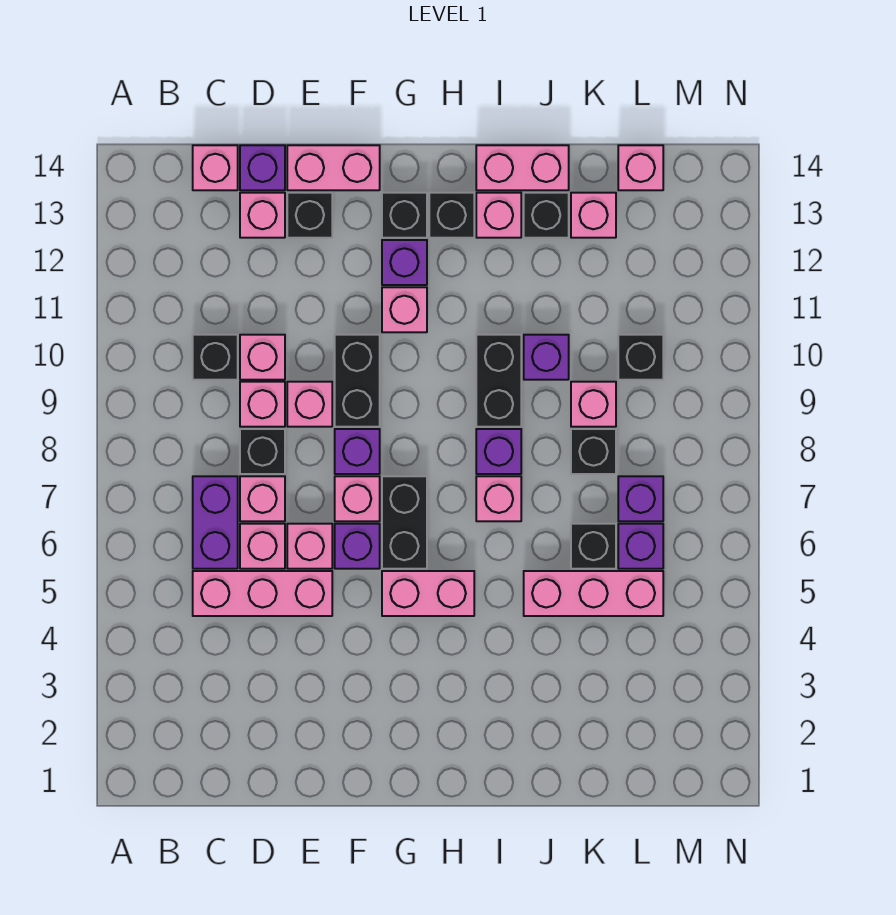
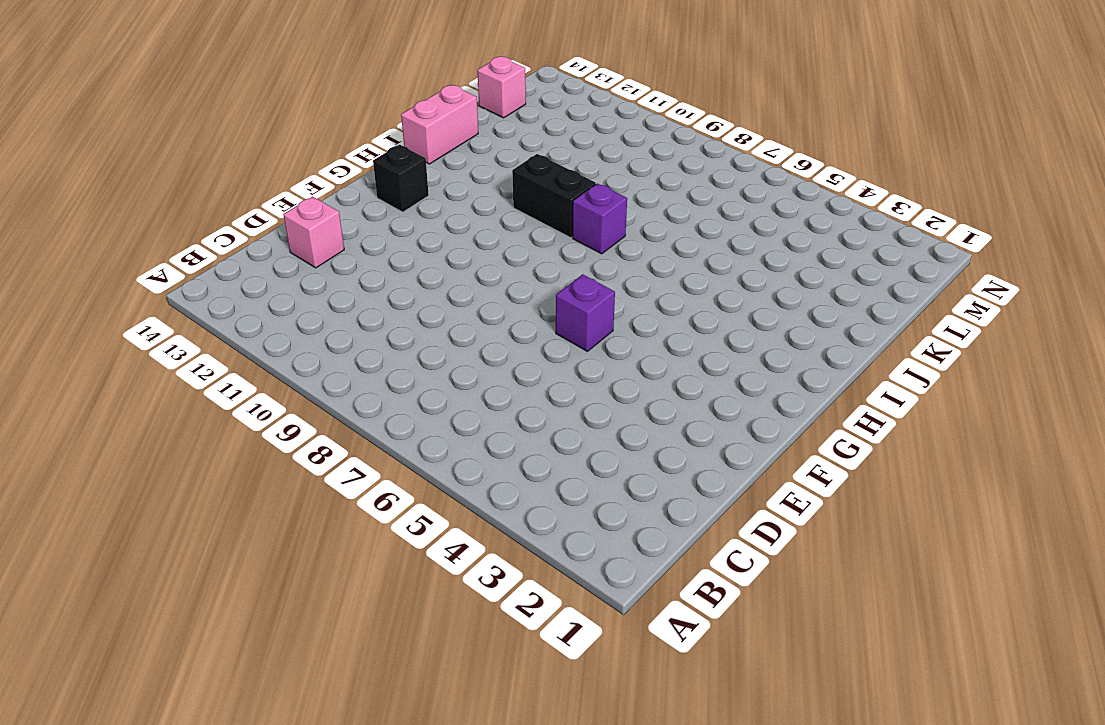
none -> pink brick C5:E5 level 1
none -> purple brick C6:C7 level 1
none -> black brick C10 level 1
none -> pink brick C14 level 1

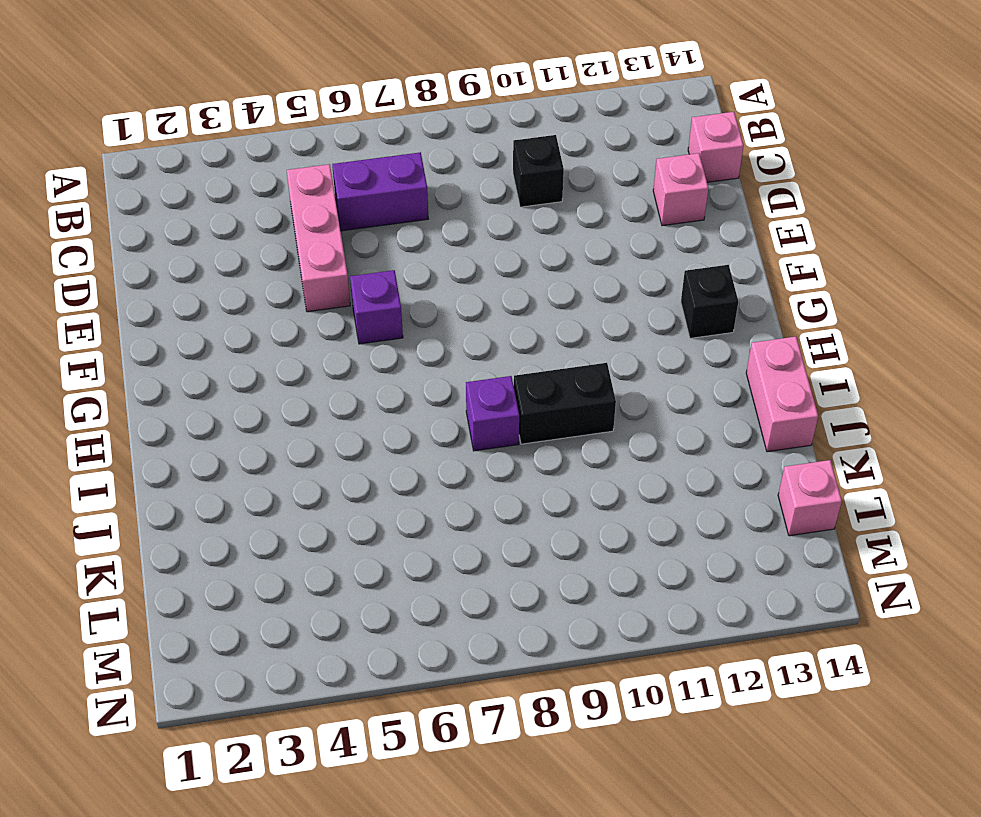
none -> pink brick D6 level 1
none -> pink brick D7 level 1
none -> black brick D8 level 1
none -> pink brick D9 level 1

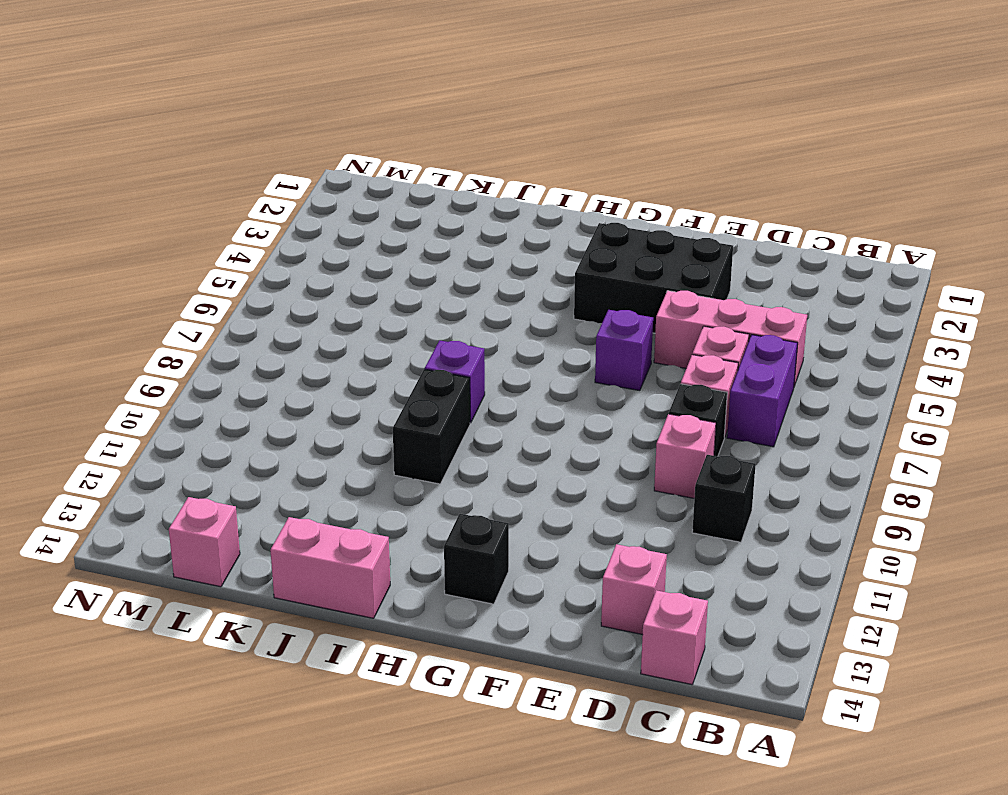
black brick E3:G4 level 1 -> none
none -> pink brick D10 level 1
none -> purple brick D14 level 1
none -> pink brick E6 level 1
none -> pink brick E9 level 1

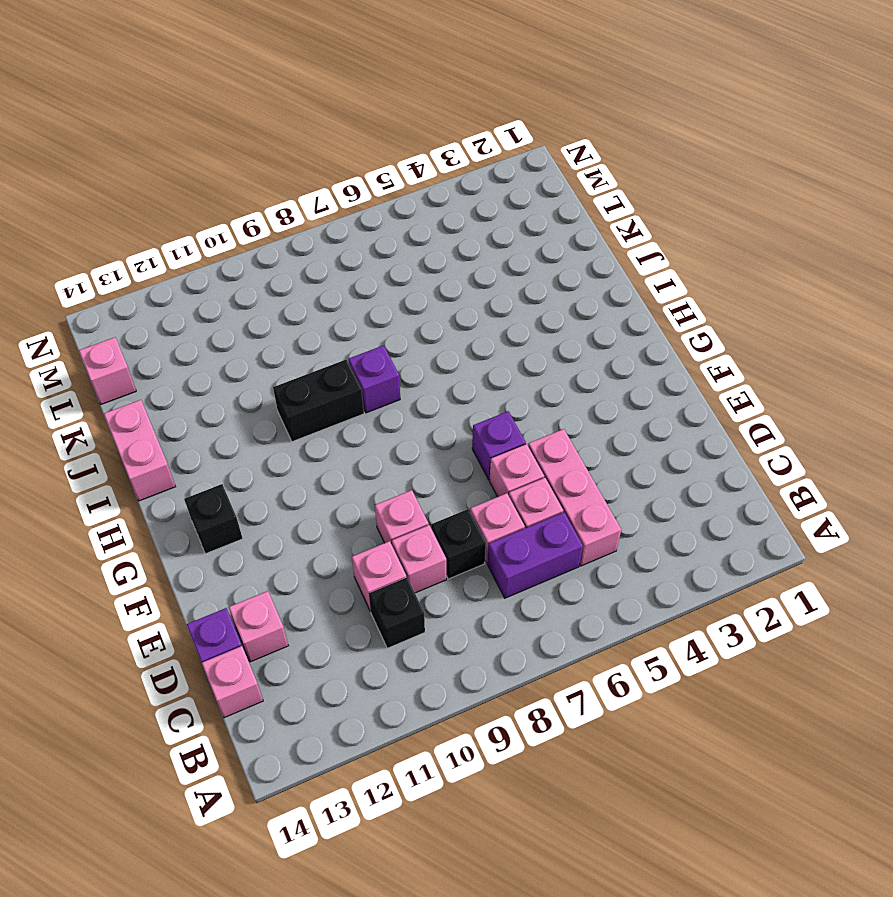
none -> black brick E13 level 1
none -> pink brick E14:F14 level 1
none -> pink brick F7 level 1
none -> purple brick F8 level 1

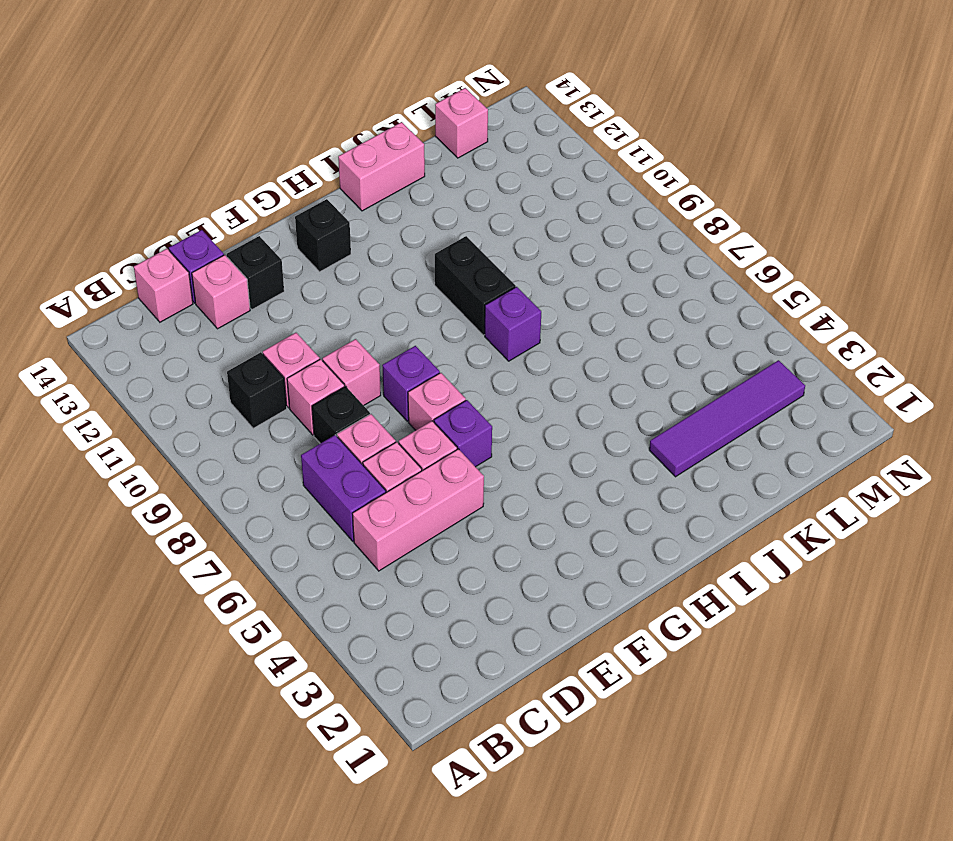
purple tile J3:M3 level 1 -> none
none -> pink brick E14:F14 level 1
none -> black brick F9:F10 level 1
none -> pink brick G5:H5 level 1
none -> black brick G6:G7 level 1

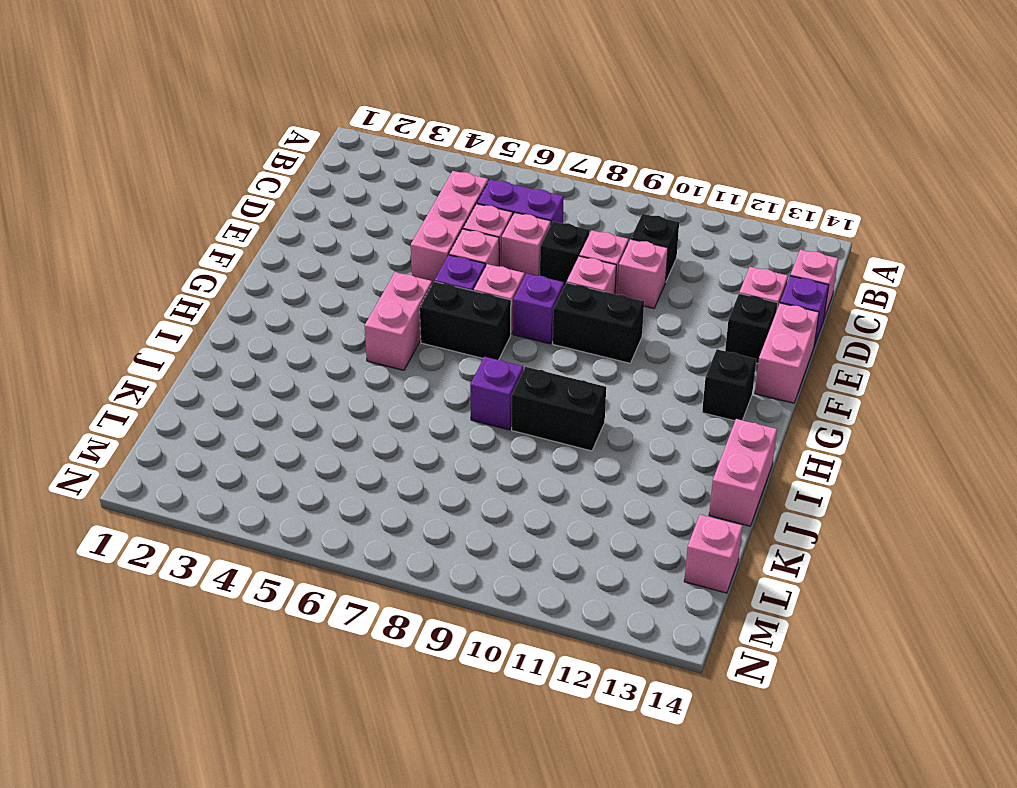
none -> pink brick G11 level 1
none -> purple brick G12 level 1
none -> black brick H13 level 1
none -> pink brick I7 level 1

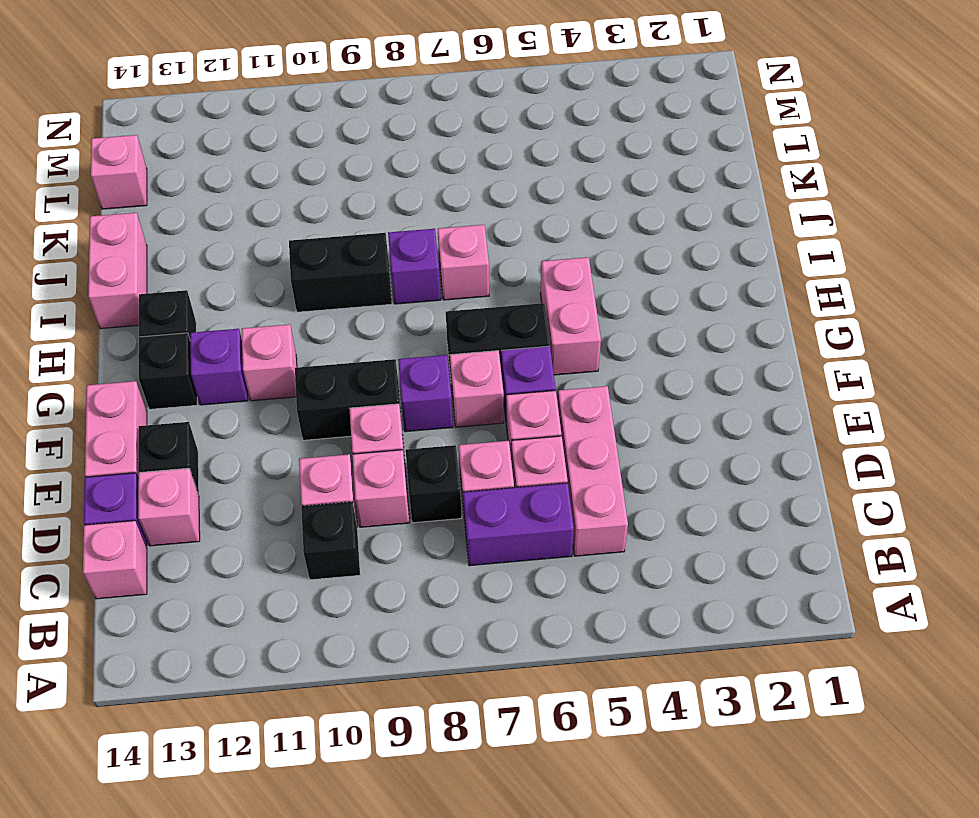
none -> pink brick I13 level 1
none -> pink brick J5:L5 level 1
none -> purple brick J10 level 1
none -> black brick J13 level 1

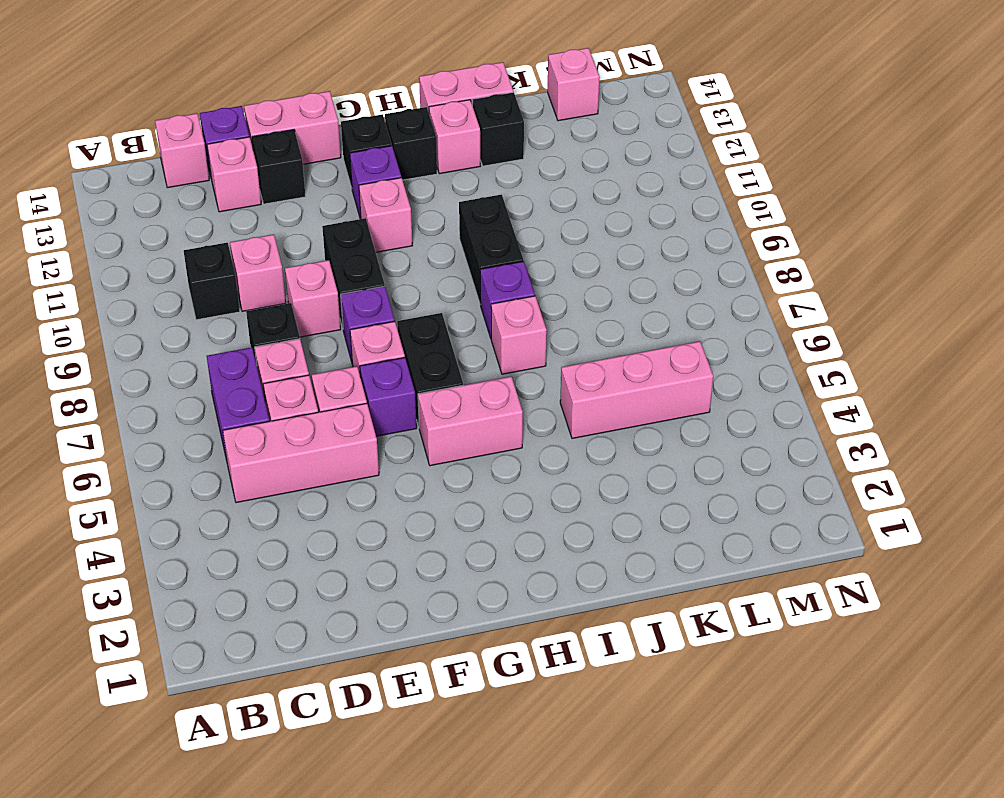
none -> pink brick D9 level 1
none -> purple brick J10 level 1
none -> black brick K6 level 1
none -> black brick K8 level 1

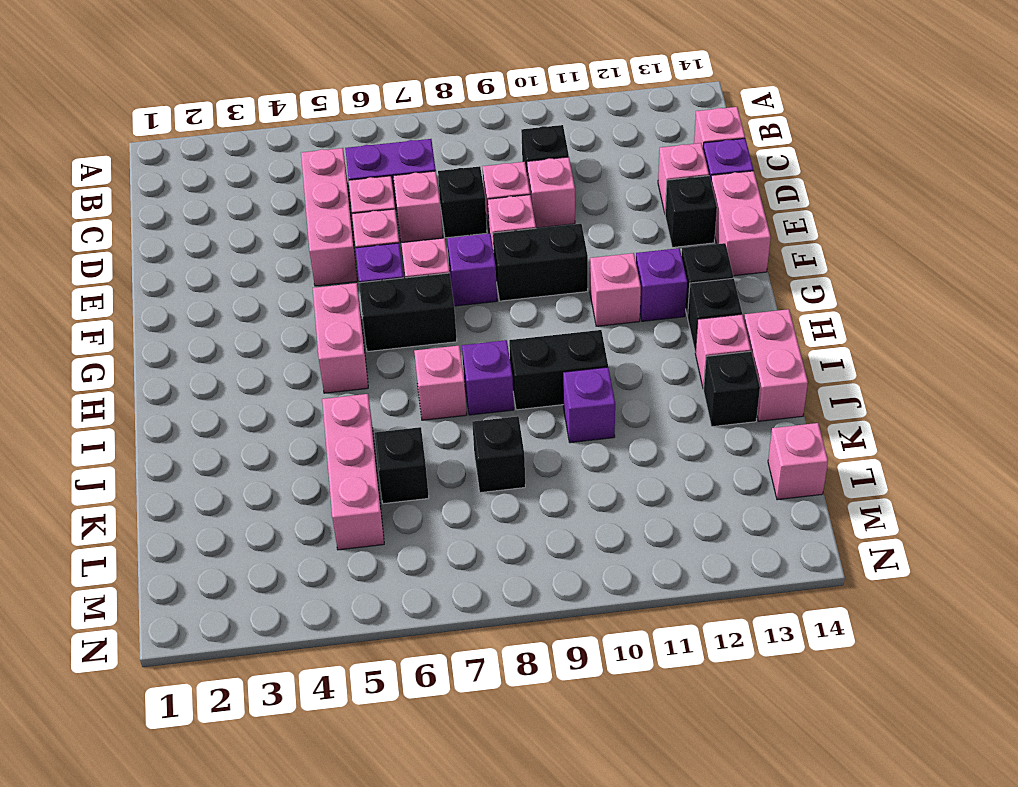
none -> pink brick K9 level 1
none -> pink brick K13 level 1
none -> purple brick L6 level 1
none -> purple brick L7 level 1

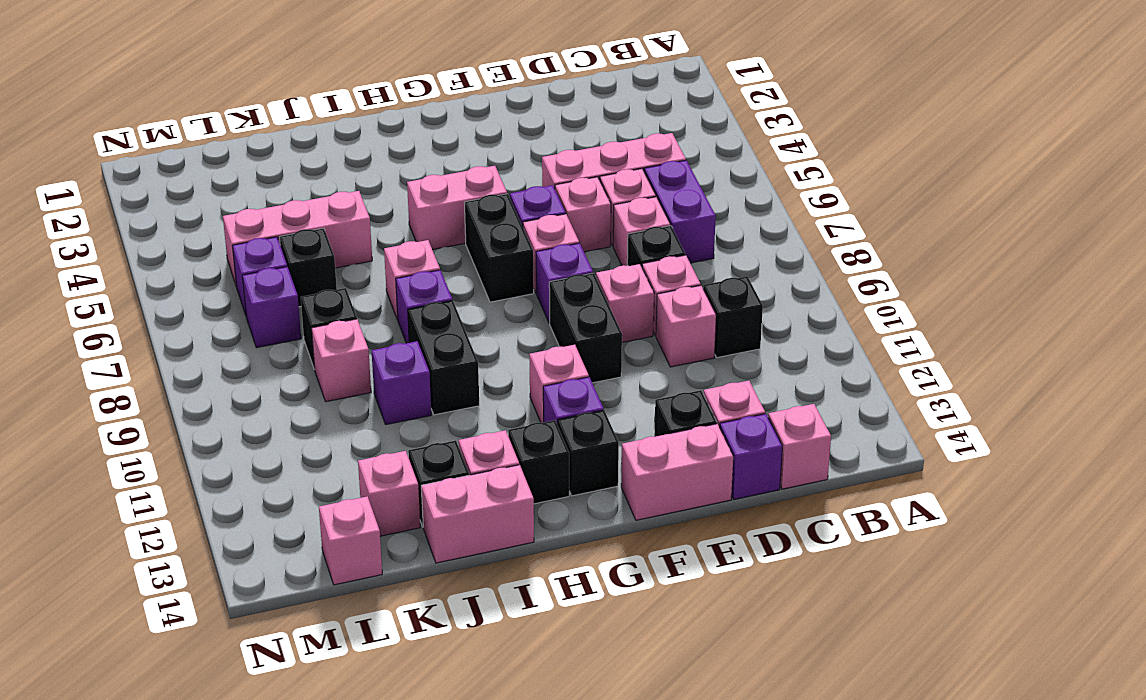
none -> black brick L10 level 1

